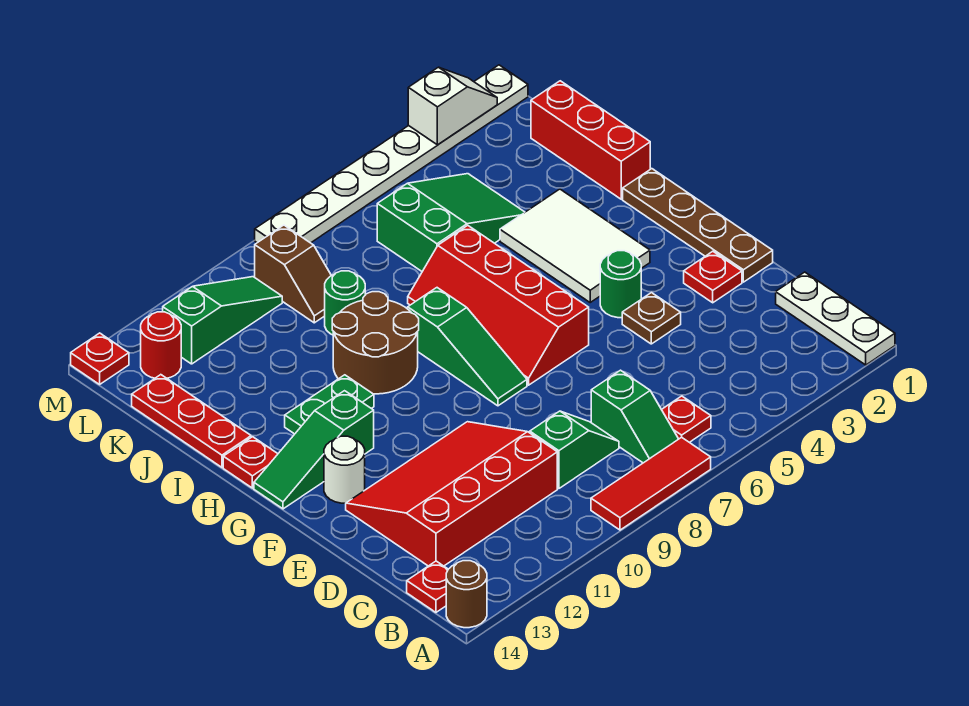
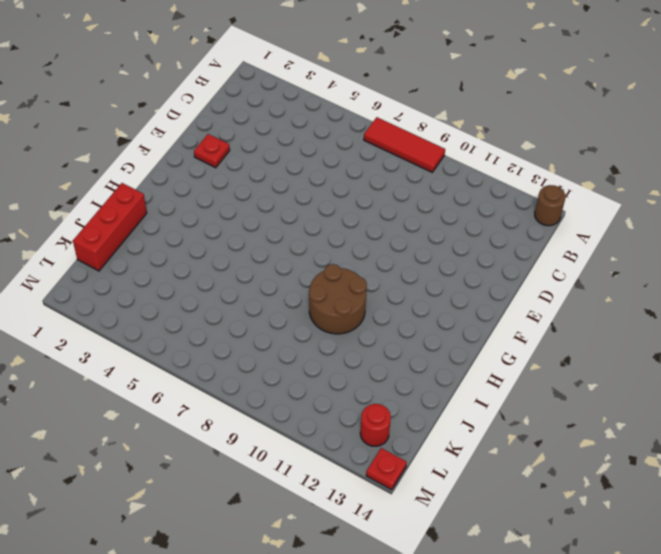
none -> white plate A1:C1 level 1
none -> red plate B6 level 1
none -> green slope B7:C7 level 1 top C
none -> red plate B14 level 1

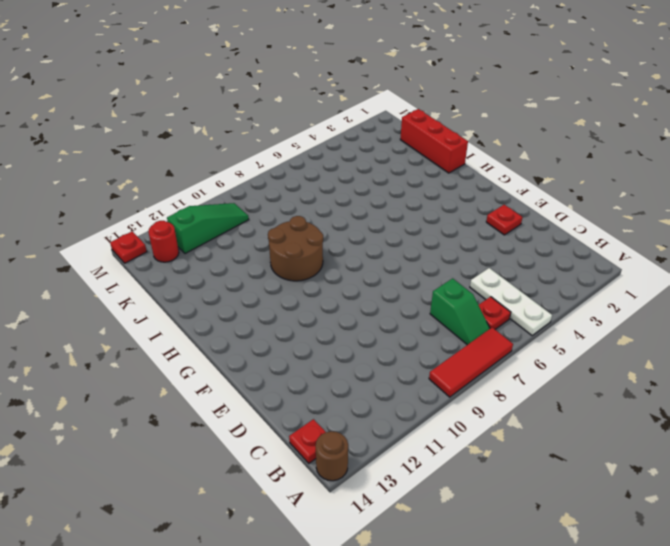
white plate A5:C5 level 1 -> white plate A1:C1 level 1
none -> green slope C8:C9 level 1 top 9
none -> red slope C10:E13 level 1 top C
none -> brown plate E1:H1 level 1
none -> brown plate E4 level 1

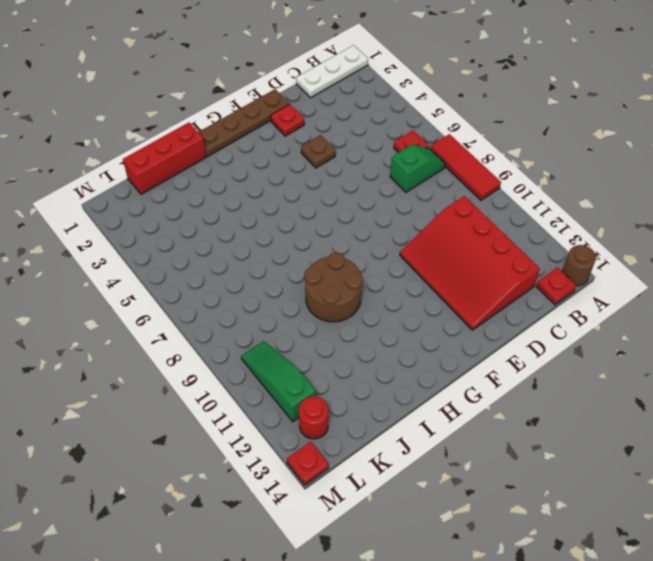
none -> green slope C8:C9 level 1 top 9
none -> green round brick F4 level 1
none -> red slope F6:I7 level 1 top 6
none -> green slope F8:H8 level 1 top H

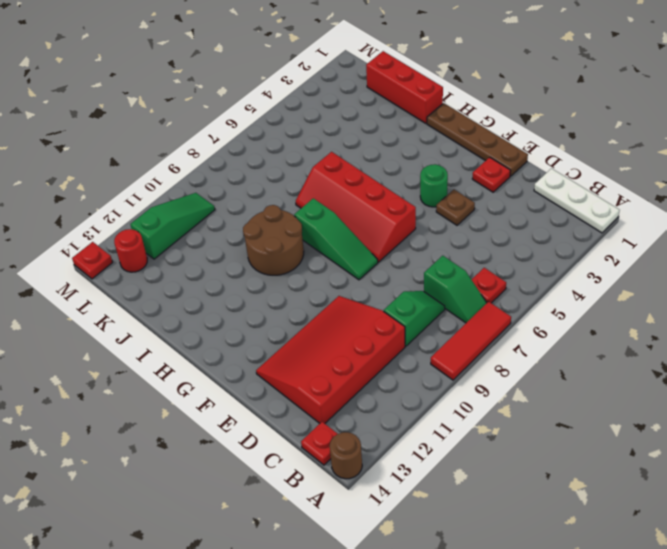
none -> white round brick F13 level 1
none -> white tile G3:I4 level 1
none -> green slope G12:G14 level 1 top 12
none -> green plate H11:H12 level 1

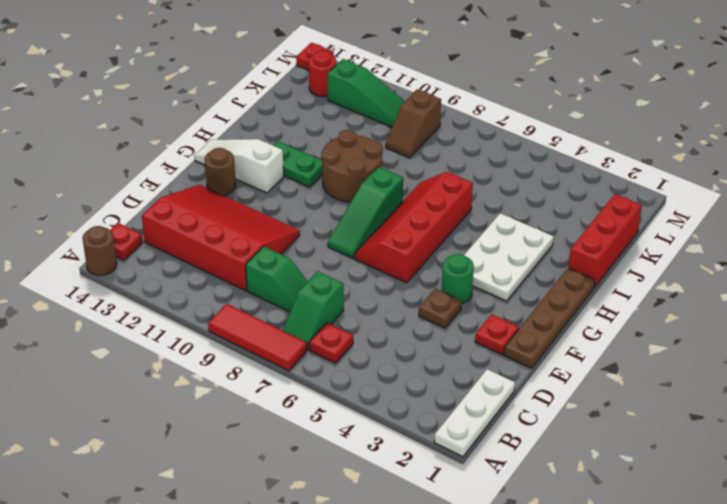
brown round brick F13 level 1 -> white round brick F13 level 1
white plate G3:I4 level 1 -> white tile G3:I4 level 1
white slope G12:G14 level 1 top 12 -> green slope G12:G14 level 1 top 12
none -> red plate H14 level 1
none -> red plate I14:K14 level 1
none -> green slope J4:K6 level 1 top 6
none -> green round brick J9 level 1

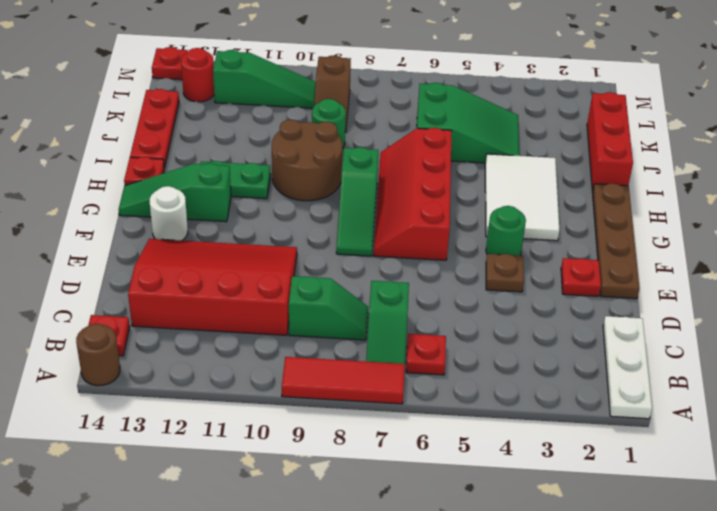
none -> white plate M1:M8 level 1
none -> white slope M2:M3 level 2 top 3

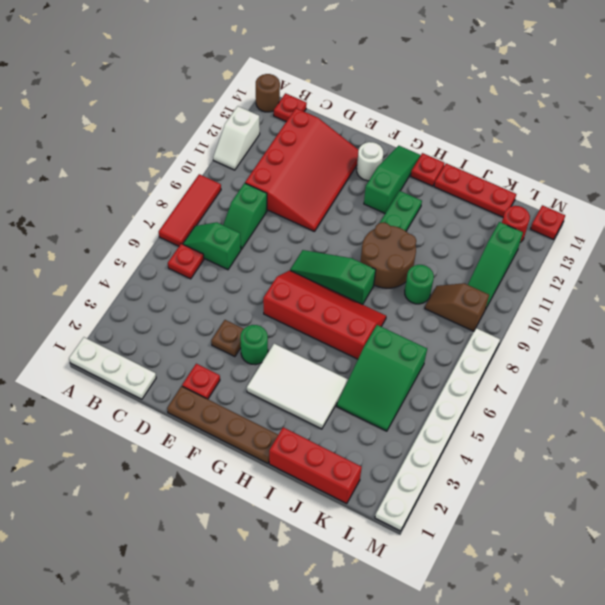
white slope A11:A12 level 1 top 12 -> white slope M2:M3 level 2 top 3

